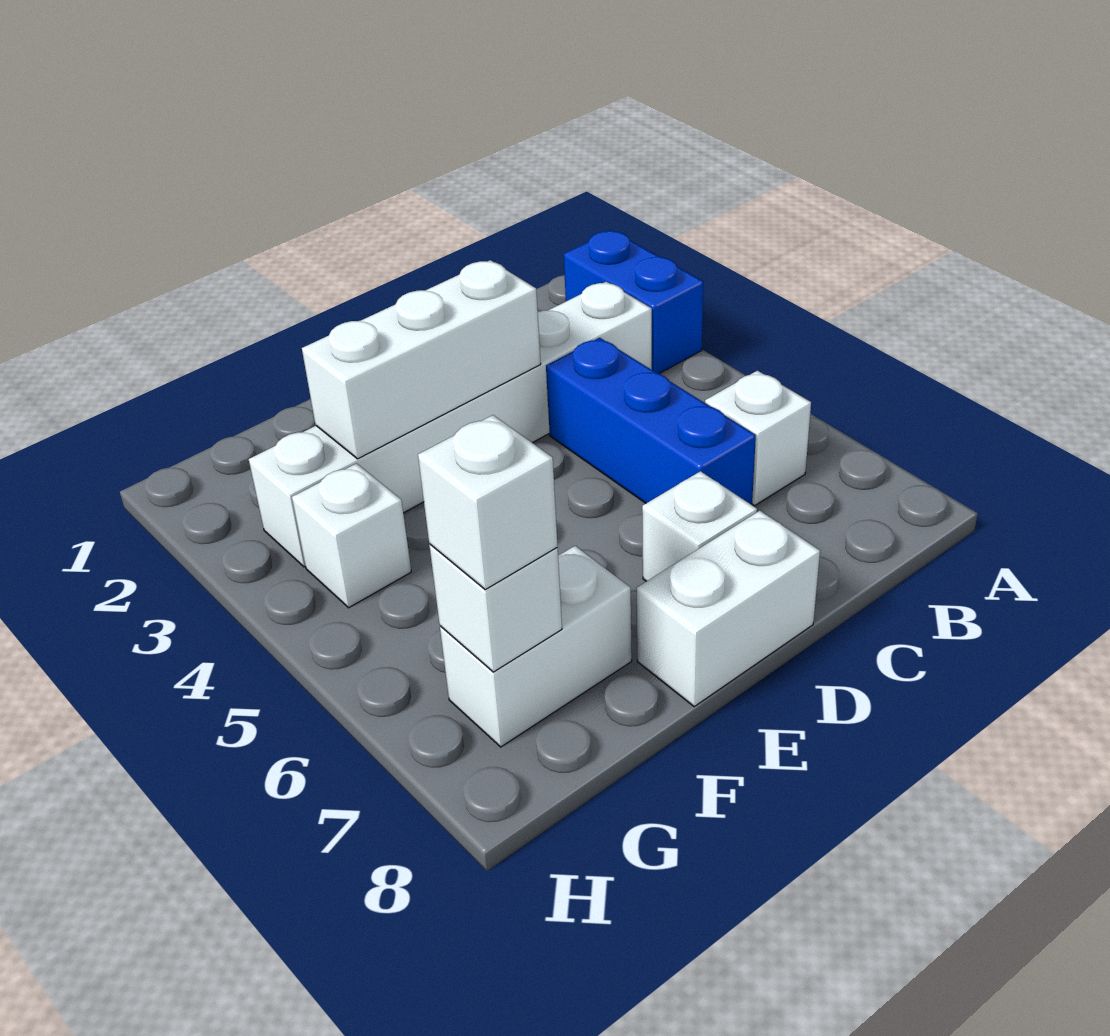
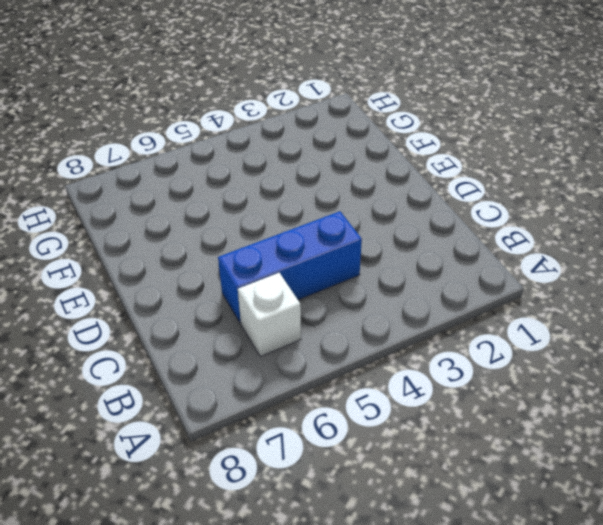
none -> blue brick A2:A3 level 1
none -> white brick B3:G3 level 1

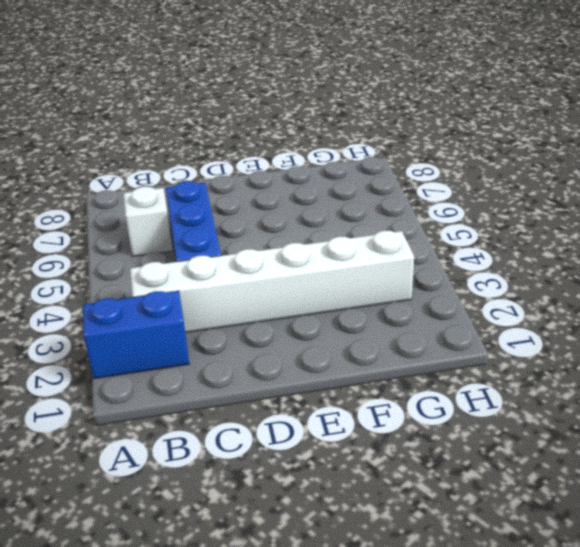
blue brick A2:B2 level 1 -> blue brick A2:A3 level 1
none -> white brick D7 level 1
none -> white brick D8:E8 level 1

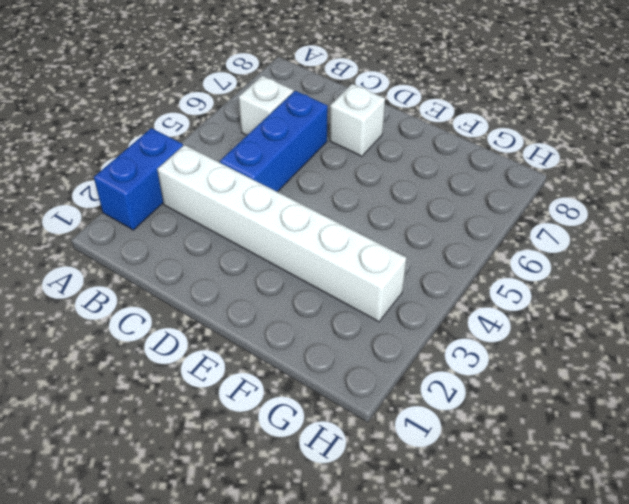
none -> white brick D8:E8 level 1
none -> white brick F7:G7 level 1

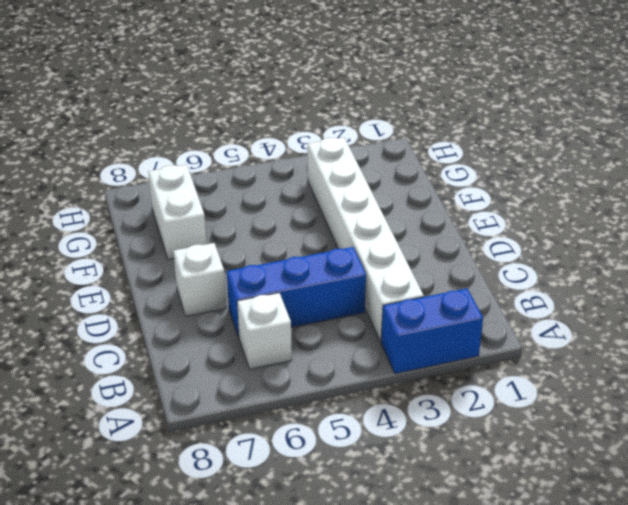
none -> white brick D8:E8 level 1
none -> white brick G4 level 1

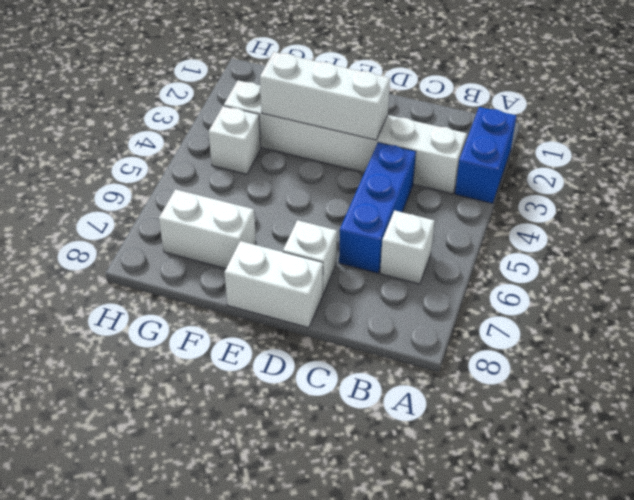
none -> white brick G7 level 2
none -> white brick G7 level 3

